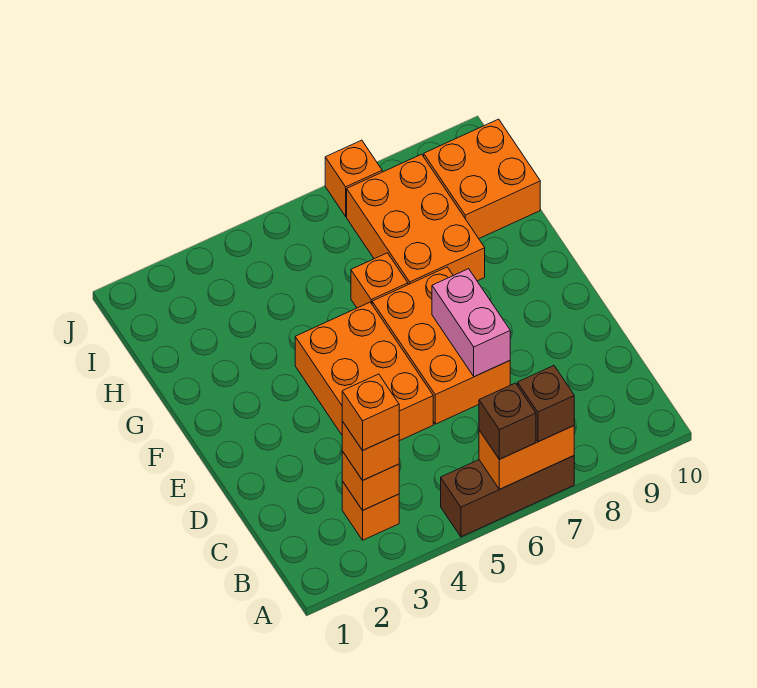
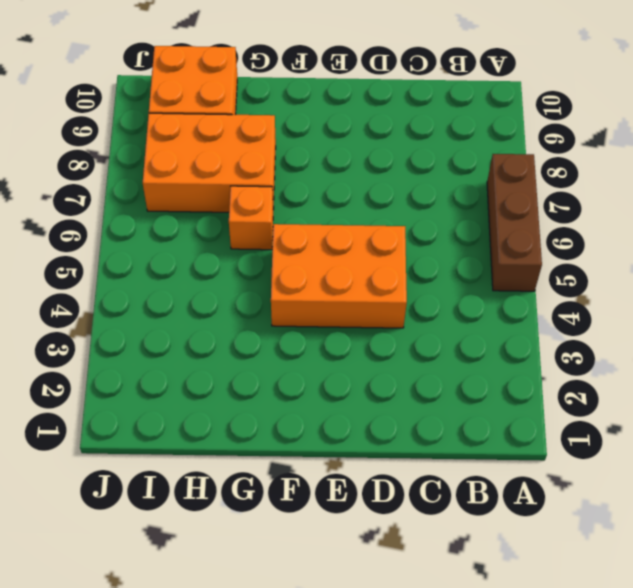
none -> orange brick B3 level 1
none -> orange brick D6:F7 level 1
none -> orange brick J7 level 1

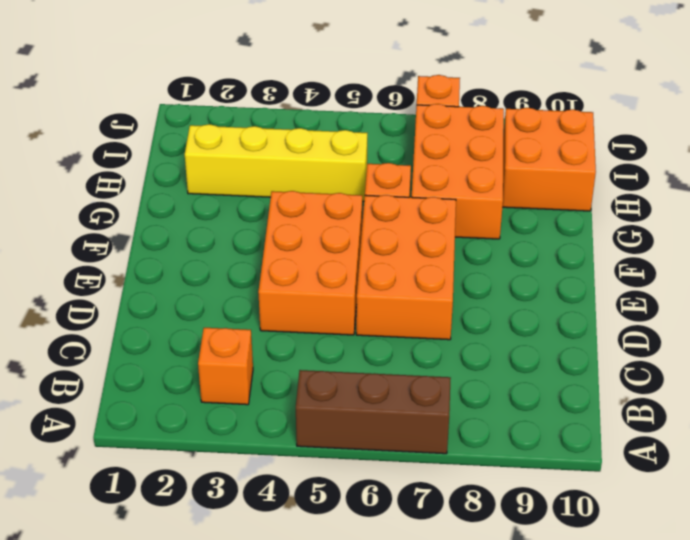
yellow brick H2:H5 level 1 -> none
none -> orange brick A6:A7 level 2
none -> orange brick B3 level 2
none -> pink brick D7:E7 level 2

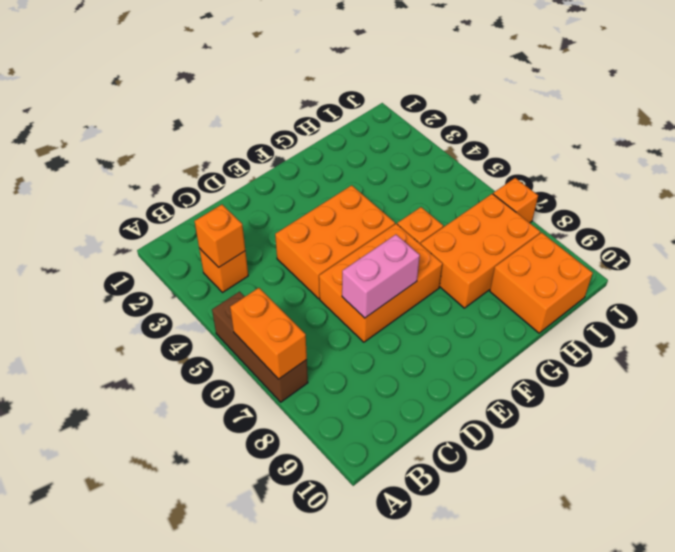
none -> brown brick A6 level 3
none -> brown brick A7 level 3
none -> orange brick B3 level 3

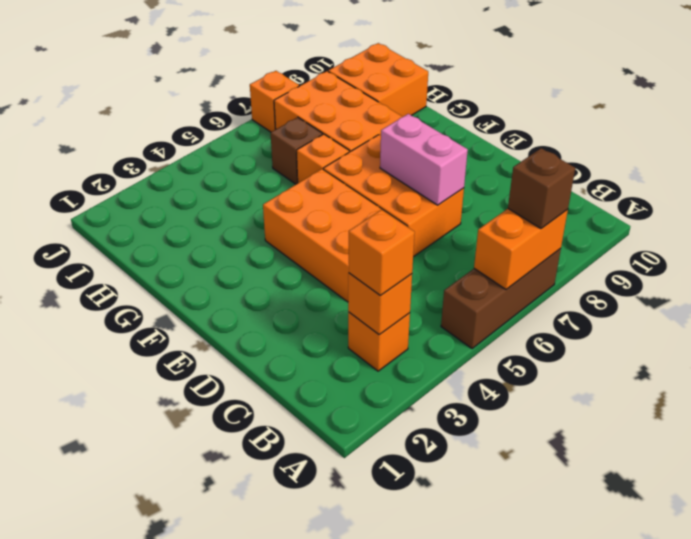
brown brick H6 level 1 -> brown brick A6 level 3
none -> orange brick B3 level 4

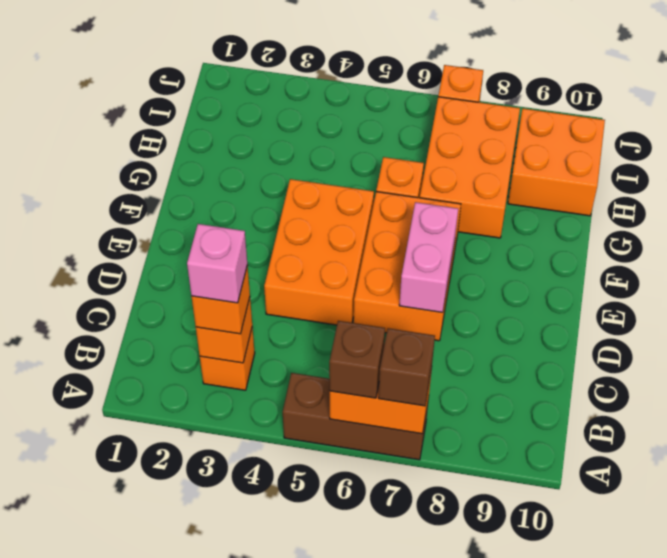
pink brick B3 level 4 -> orange brick B3 level 4

